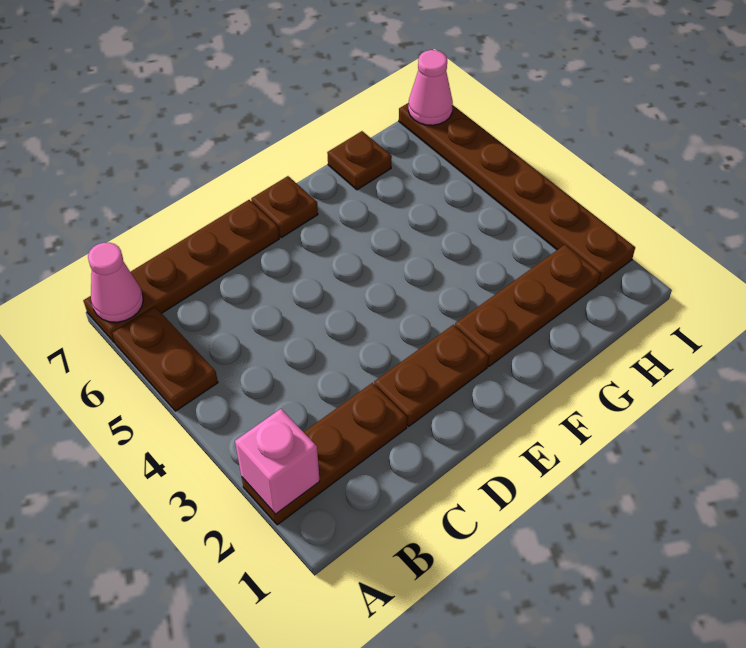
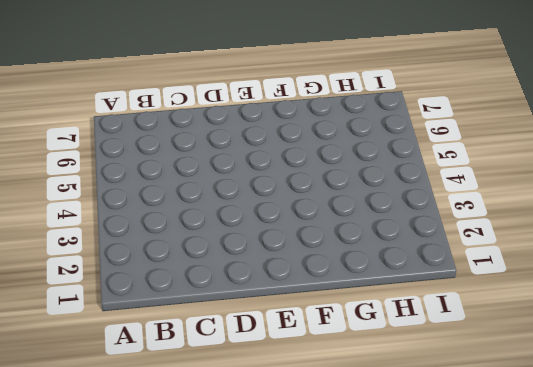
none -> brown plate A2:C2 level 1
none -> brown plate A5:A6 level 1

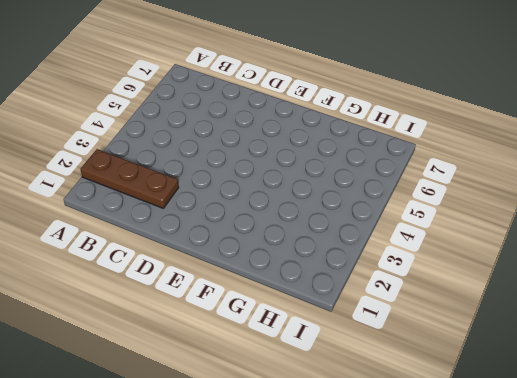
none -> brown plate A5:A6 level 1
none -> brown plate A7:D7 level 1

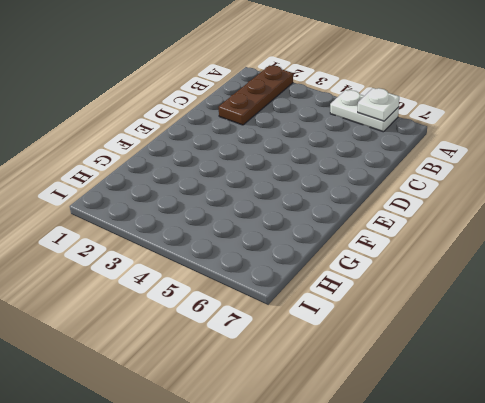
white plate A5:A6 level 1 -> brown plate A5:A6 level 1
white plate A6 level 2 -> none
none -> brown plate A7:D7 level 1
none -> brown plate D2:E2 level 1

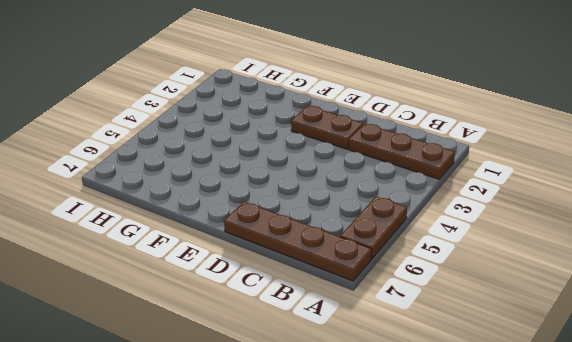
none -> brown plate E7 level 1
none -> brown plate F2:H2 level 1

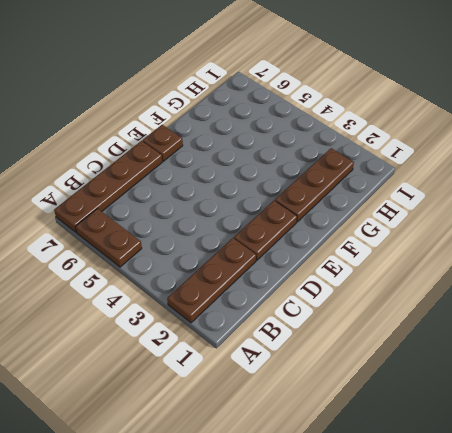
none -> brown plate G7 level 1
none -> brown plate I2:I7 level 1

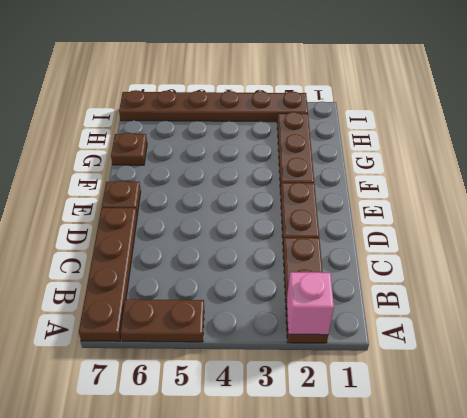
none -> pink cone A7 level 2
none -> pink cone I7 level 2

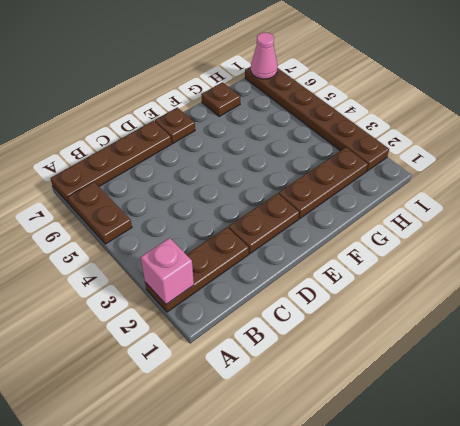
none -> pink cone A7 level 2

